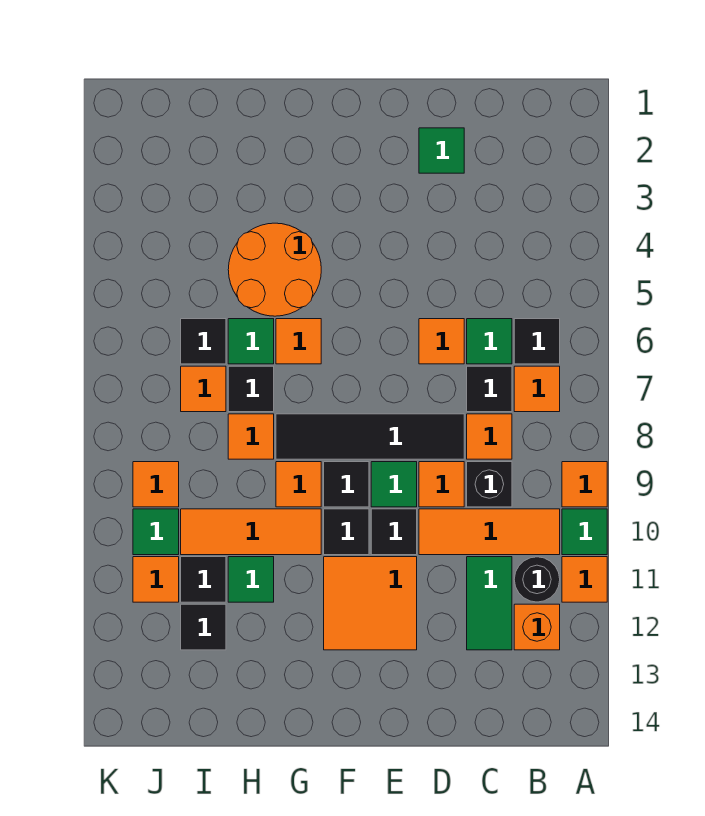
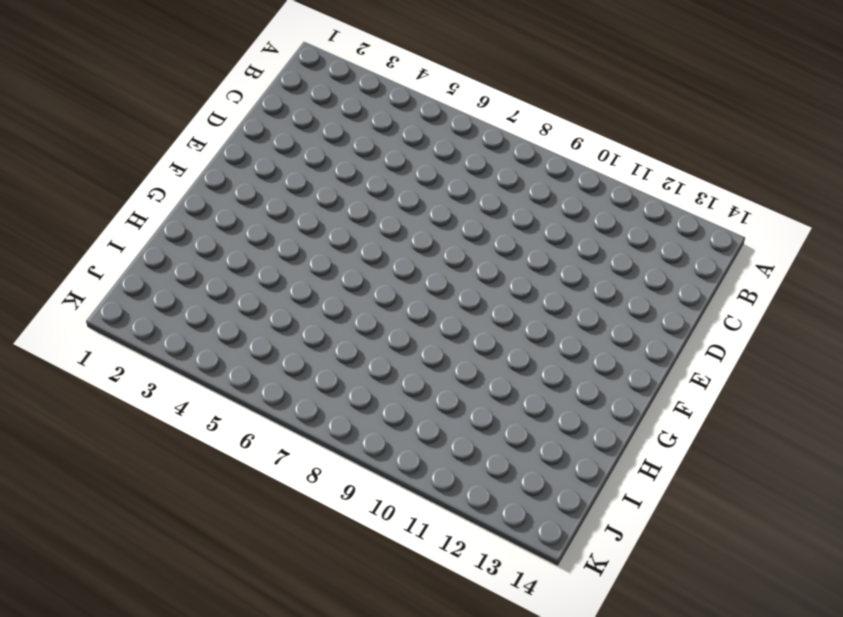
none -> orange tile A9 level 1
none -> green tile A10 level 1
none -> orange tile A11 level 1
none -> black tile B6 level 1

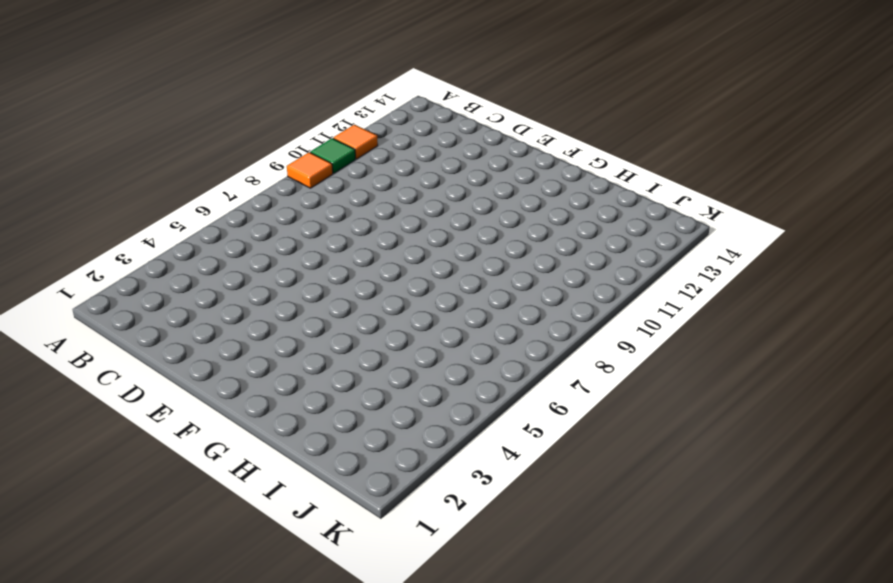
none -> black tile B6 level 1
none -> orange tile B7 level 1
none -> orange tile B10:D10 level 1
none -> black round brick B11 level 1

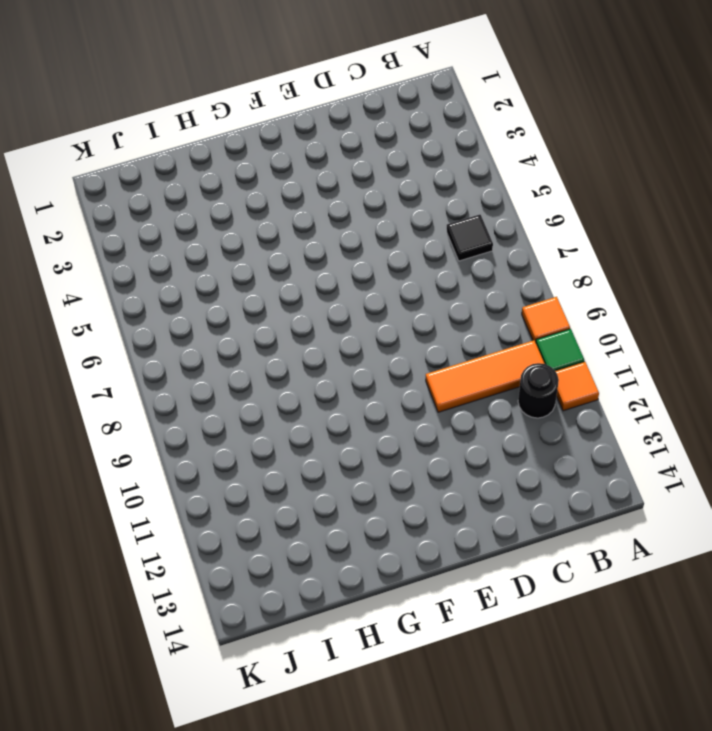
none -> orange tile B7 level 1
none -> orange brick B12 level 1
none -> green tile C6 level 1
none -> black tile C7 level 1

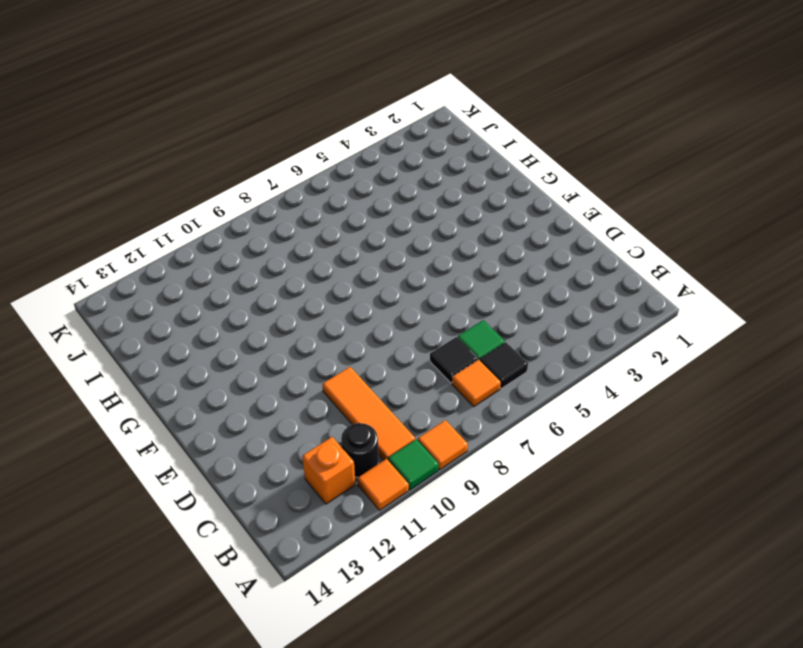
none -> orange tile C8 level 1
none -> black brick C9 level 1
none -> green tile C11:C12 level 1
none -> green tile D2 level 1

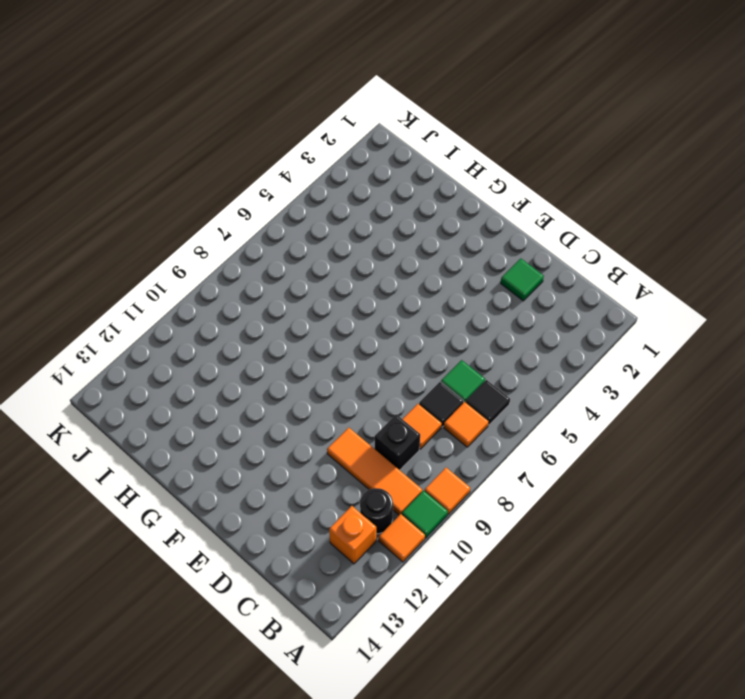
none -> green tile C11:C12 level 1
none -> orange tile D6 level 1
none -> black tile D8:G8 level 1
none -> orange tile D9 level 1

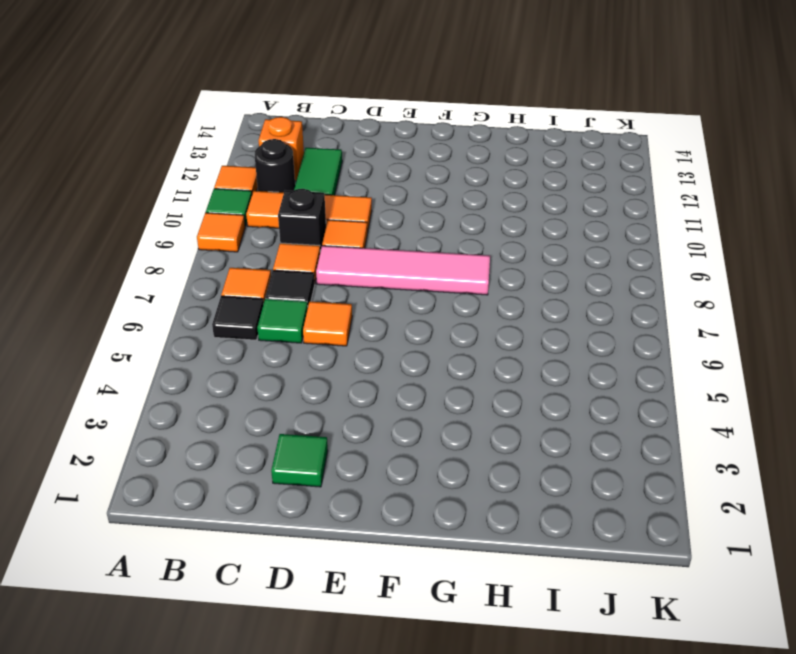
pink tile D8:G8 level 1 -> black tile D8:G8 level 1
none -> green tile E9 level 1
none -> black tile E10 level 1
none -> orange tile E11:F12 level 1
none -> black tile F9 level 1

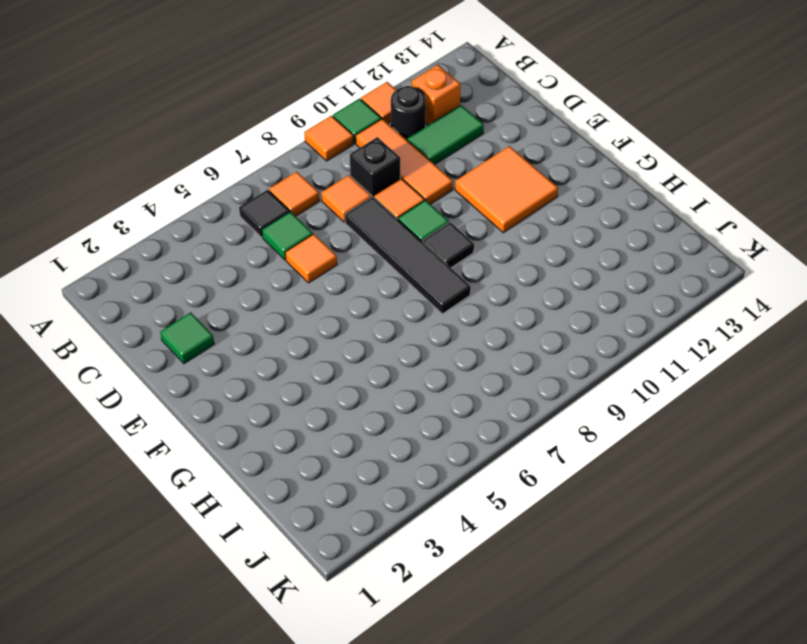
none -> black tile C7 level 1
none -> black tile E10 level 1
none -> black tile F10 level 1
none -> orange round brick G4:H5 level 1

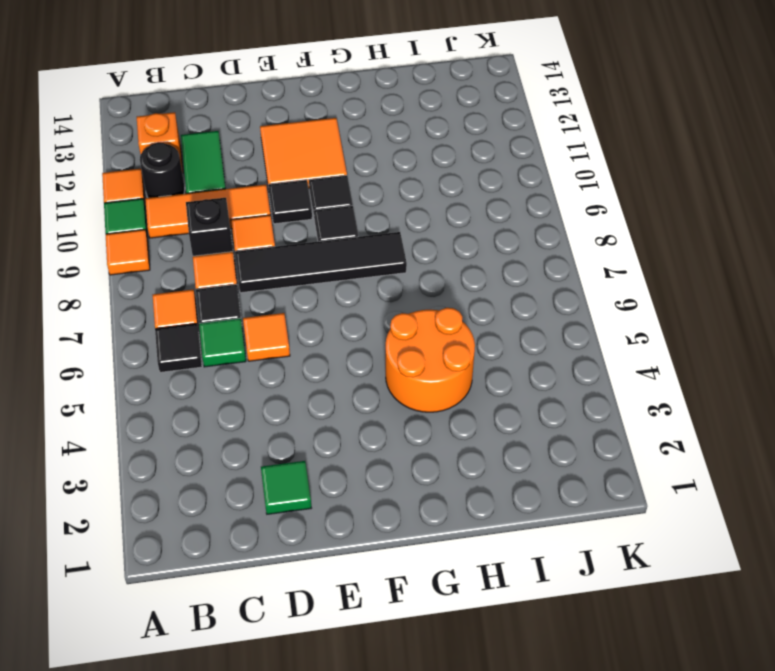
none -> green tile E9 level 1
none -> orange tile G6 level 1
none -> orange tile G9 level 1
none -> orange tile G10:I10 level 1

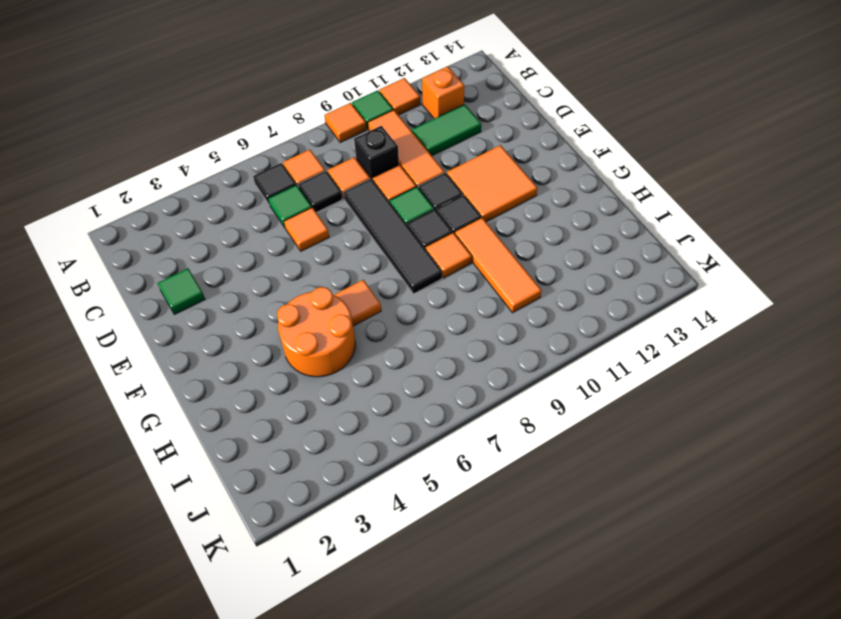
none -> black round brick B11 level 1
none -> green tile H6 level 1
none -> black tile H7 level 1
none -> orange tile H8 level 1

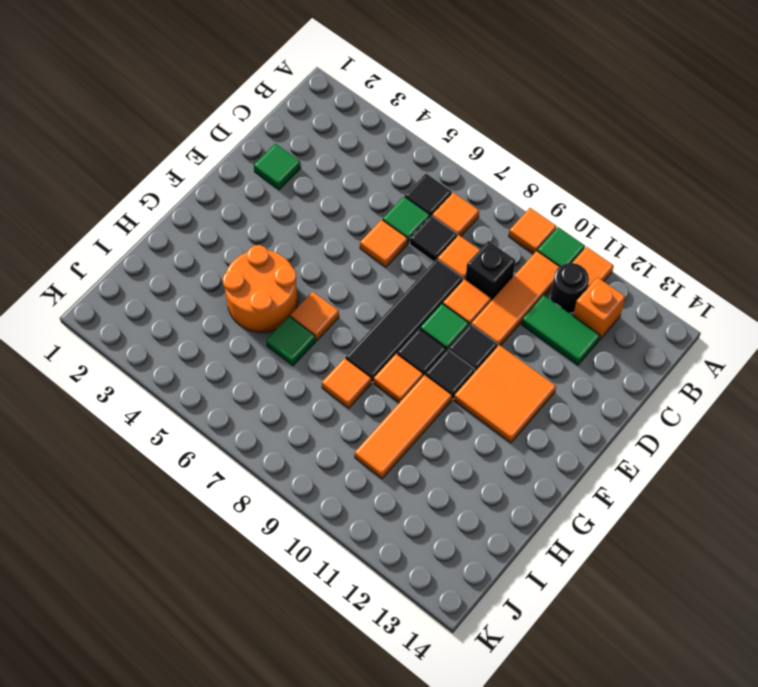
none -> black tile H7 level 1
none -> green tile H11 level 1
none -> black tile I6 level 1
none -> orange tile I7 level 1

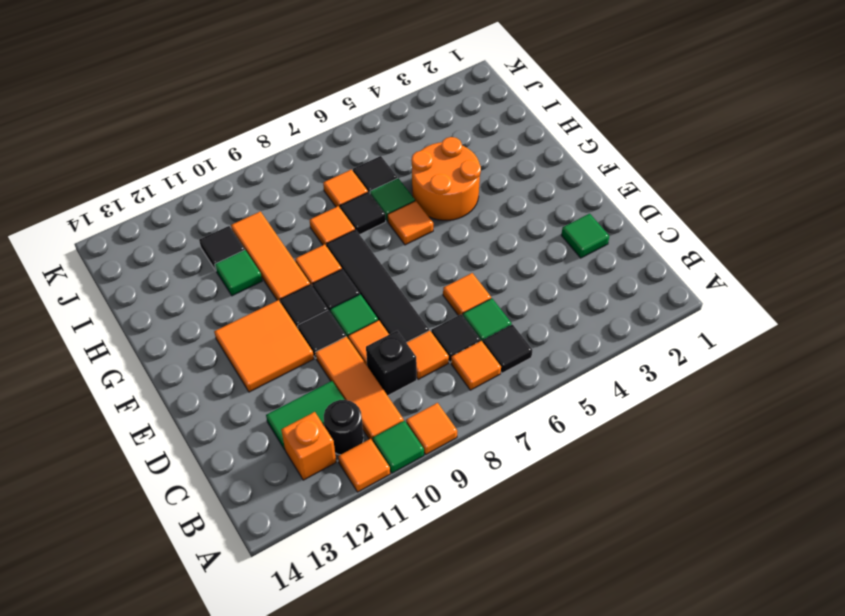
none -> black tile I12 level 1
none -> orange tile J9 level 1
none -> green tile J10 level 1
none -> orange tile J11 level 1

